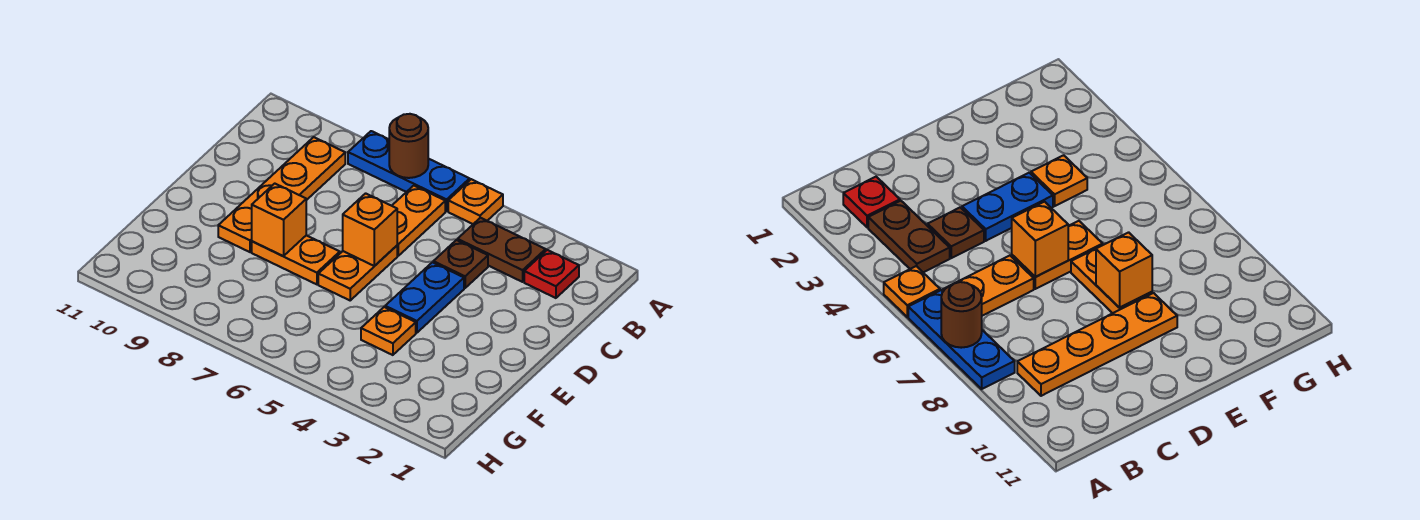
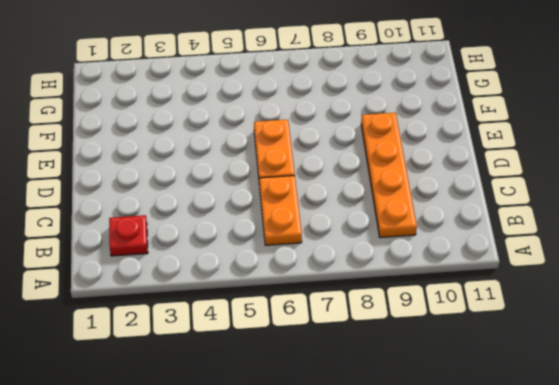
none -> orange plate A5 level 1
none -> blue plate A6:A8 level 1
none -> brown plate B3:B4 level 1

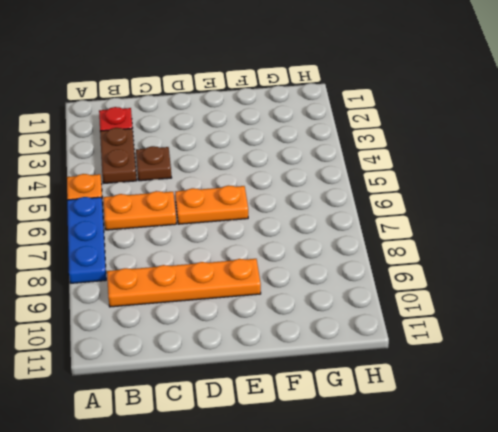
none -> blue plate D4:E4 level 1
none -> orange plate E7:E8 level 1
none -> orange plate F4 level 1

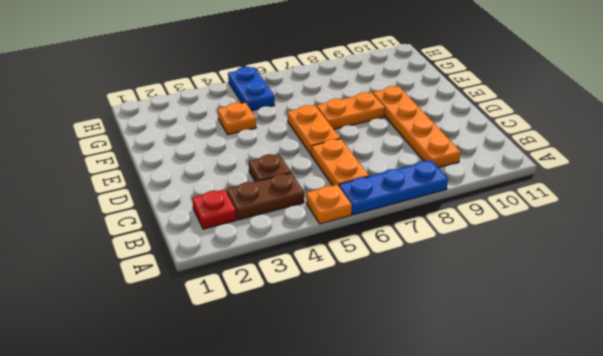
blue plate G5:H5 level 1 -> blue plate D4:E4 level 1
none -> brown round brick A7 level 2
none -> orange brick D6 level 2
none -> orange brick E8 level 2

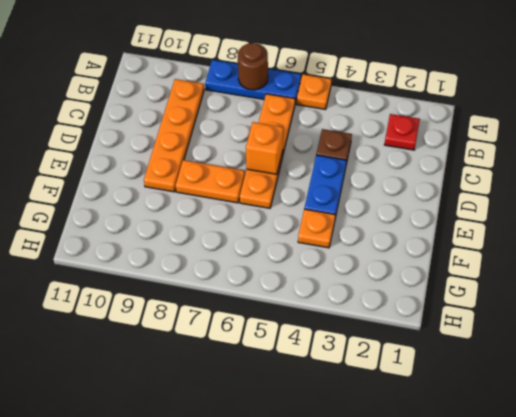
none -> brown plate B3:B4 level 1
none -> orange brick E8 level 2

